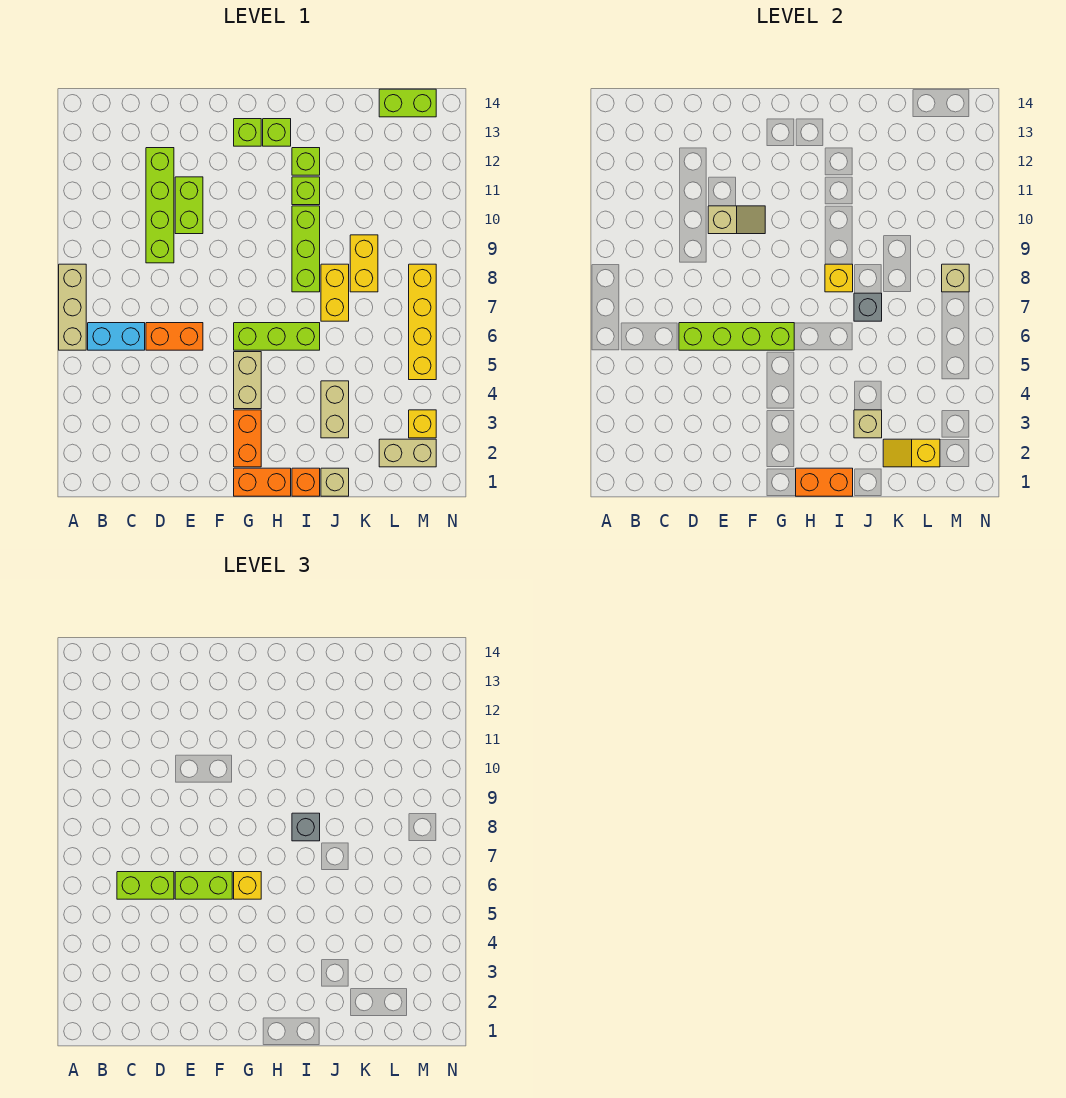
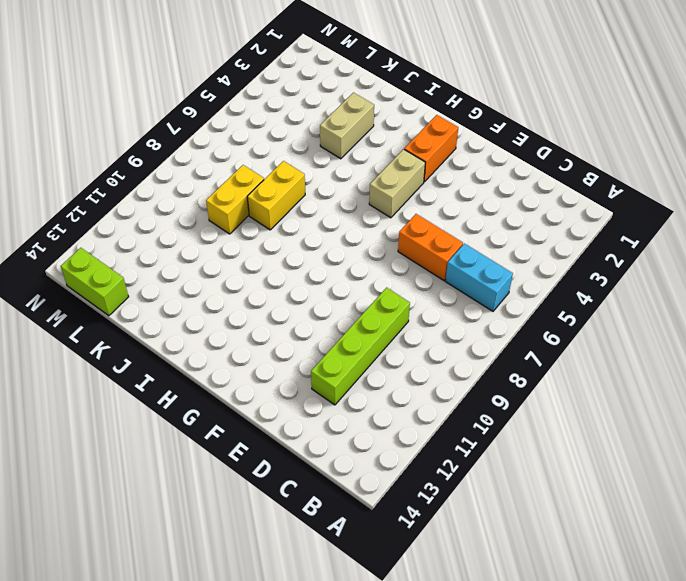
none -> tan brick A6:A8 level 1
none -> lime brick E10:E11 level 1
none -> orange brick G1:H1 level 1
none -> lime brick G6:I6 level 1

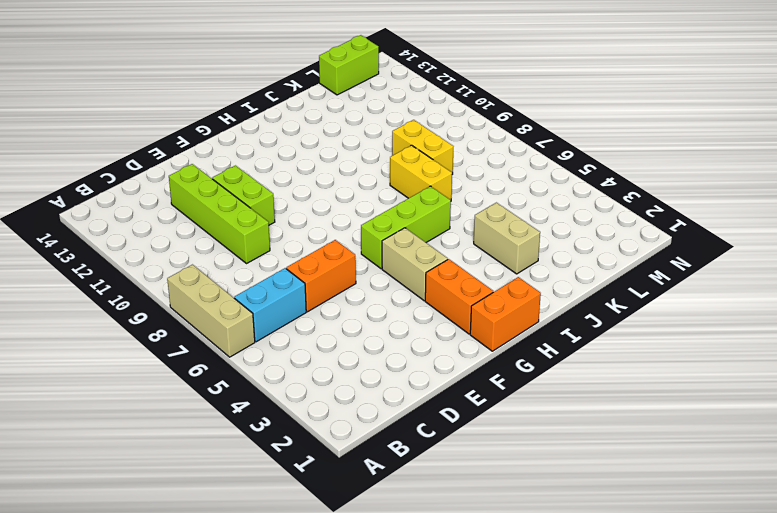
none -> lime brick G13 level 1
none -> lime brick H13 level 1
none -> orange brick I1 level 1
none -> lime brick I8:I10 level 1

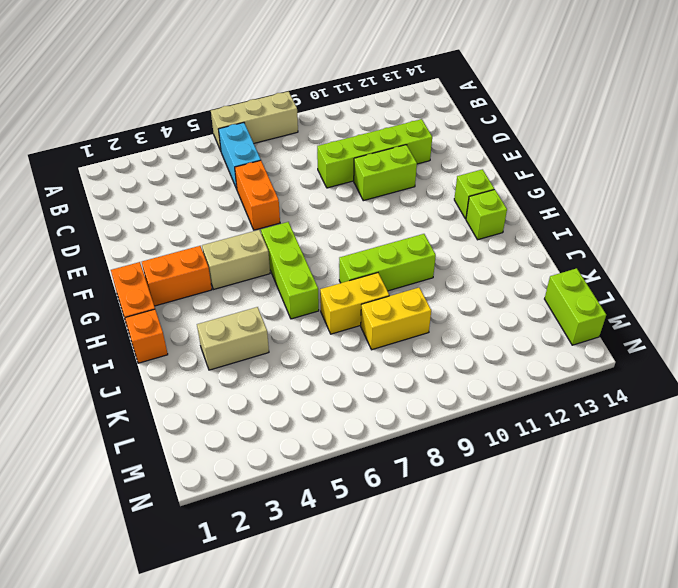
none -> lime brick I11 level 1
none -> lime brick I12 level 1
none -> tan brick J1 level 1
none -> tan brick L2:M2 level 1

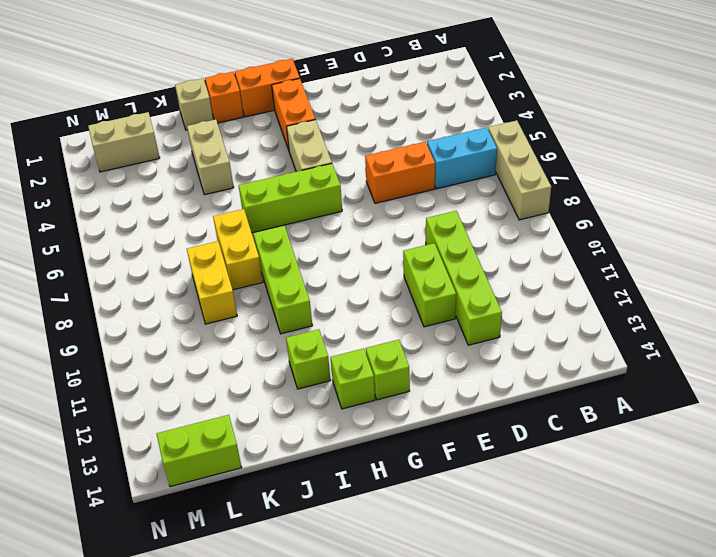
none -> lime brick I11 level 1
none -> yellow brick M3 level 1
none -> yellow brick M5:M8 level 1
none -> lime brick D6:G6 level 2

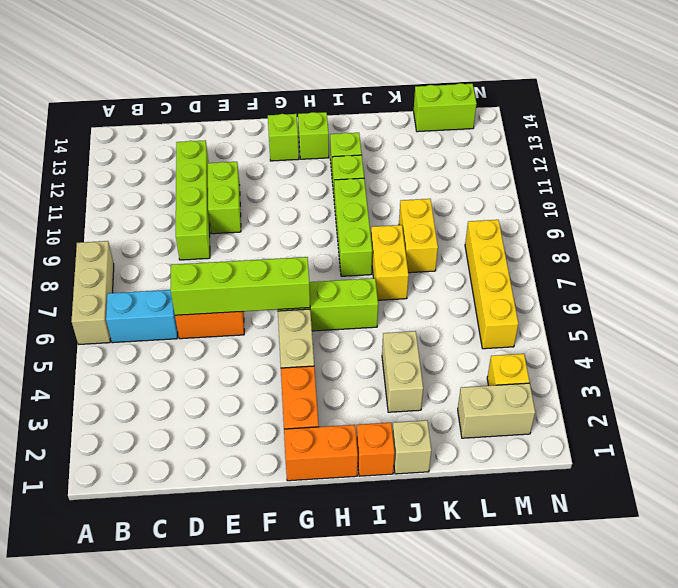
none -> tan slope E10:F10 level 2 top E
none -> orange brick H1:I1 level 2
none -> yellow brick I8 level 2
none -> tan brick J3 level 2

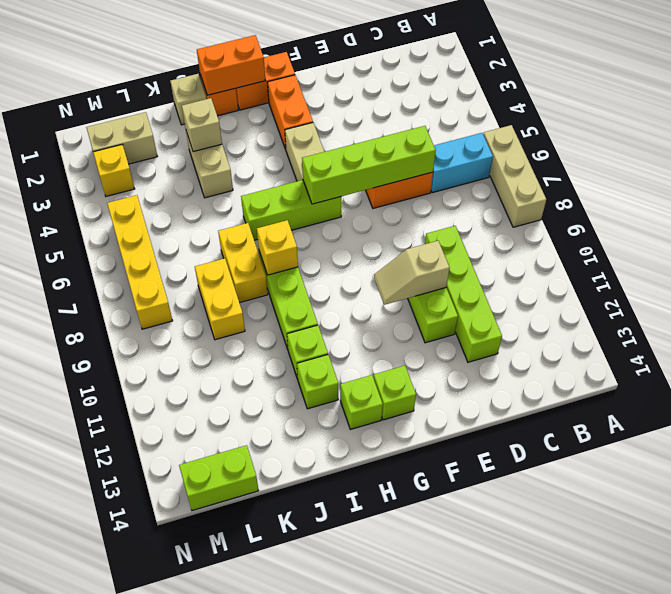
none -> grey brick J7 level 2
none -> yellow slope K2:L2 level 2 top L
none -> tan brick M8 level 2
none -> lime brick C6:D6 level 3

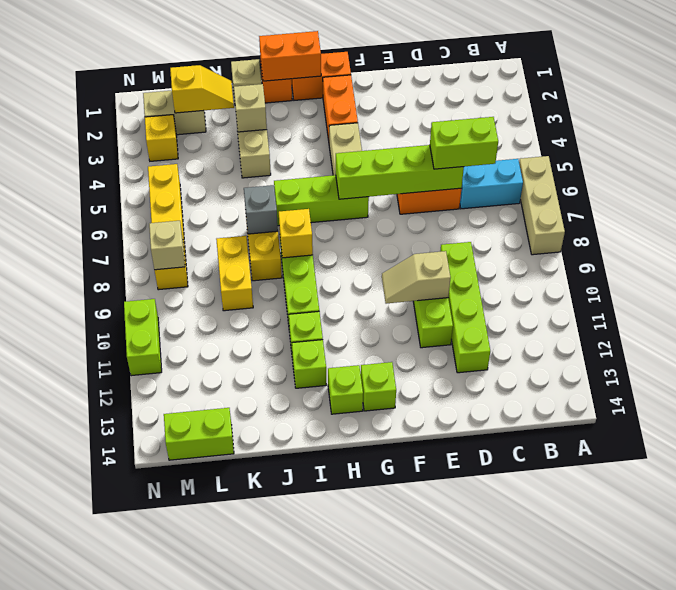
lime brick N10:N11 level 1 -> lime brick E6:F6 level 3
none -> yellow brick G6 level 3
none -> grey brick I8 level 3

